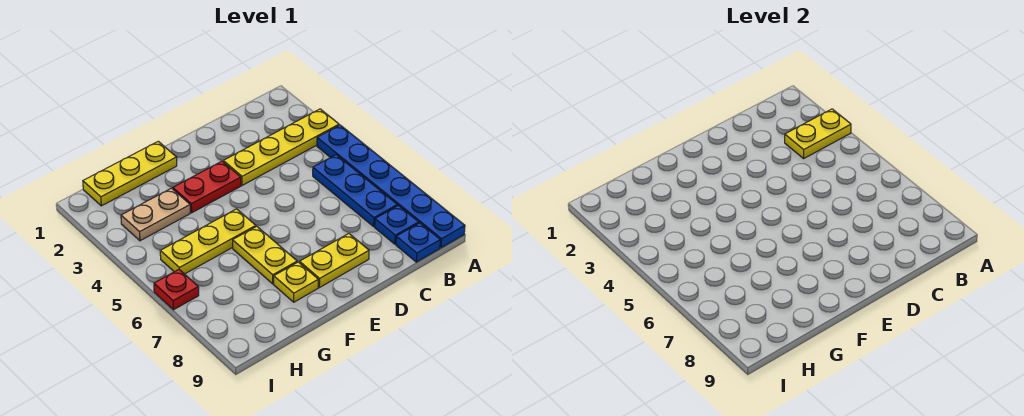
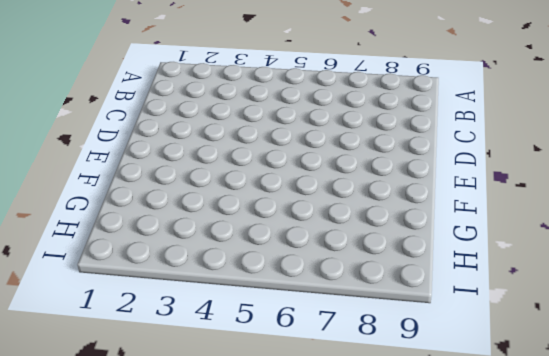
none -> yellow plate A3:D3 level 1
none -> blue plate A4:A9 level 1
none -> blue plate B5:B7 level 1

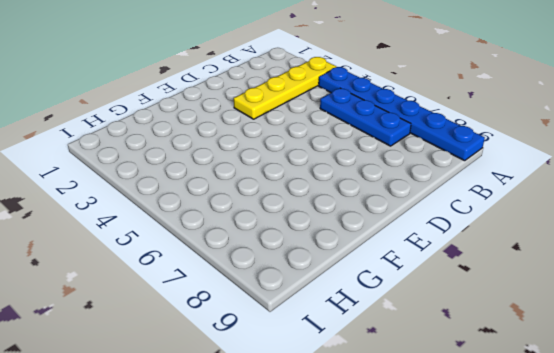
none -> blue plate B8 level 1
none -> blue plate B9 level 1
none -> yellow plate D8:E8 level 1

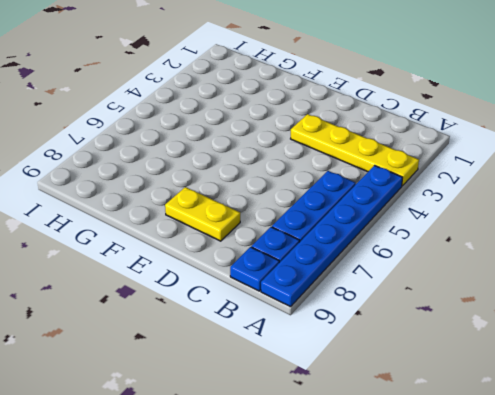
none -> red plate E3:F3 level 1
none -> yellow plate F1:H1 level 1
none -> yellow plate F5:H5 level 1

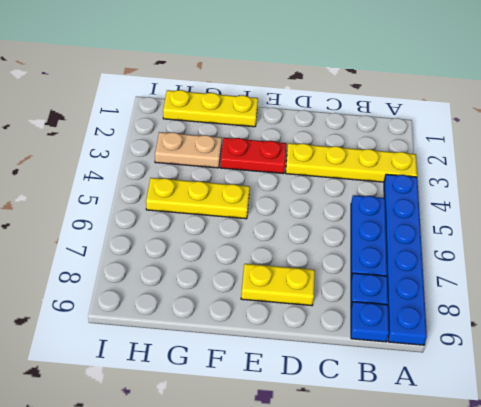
none -> yellow plate F6:F7 level 1
none -> yellow plate F8 level 1
none -> red plate I6 level 1

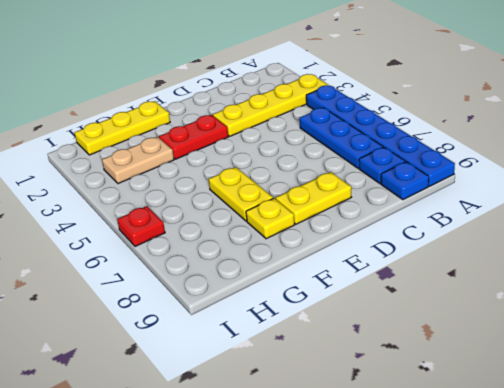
none -> yellow plate F5:H5 level 1
none -> yellow plate A3:B3 level 2

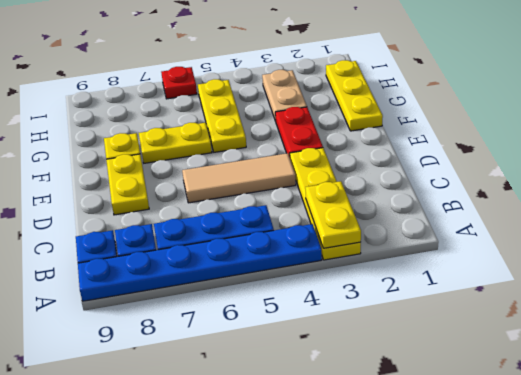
tan tile D4:D6 level 1 -> none

